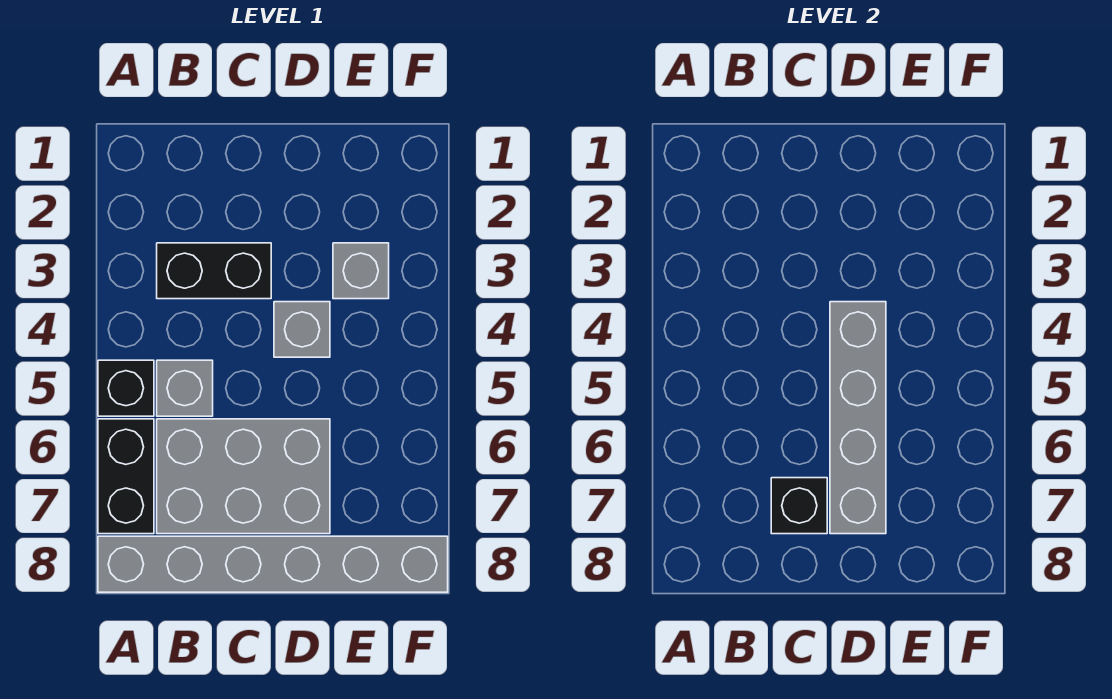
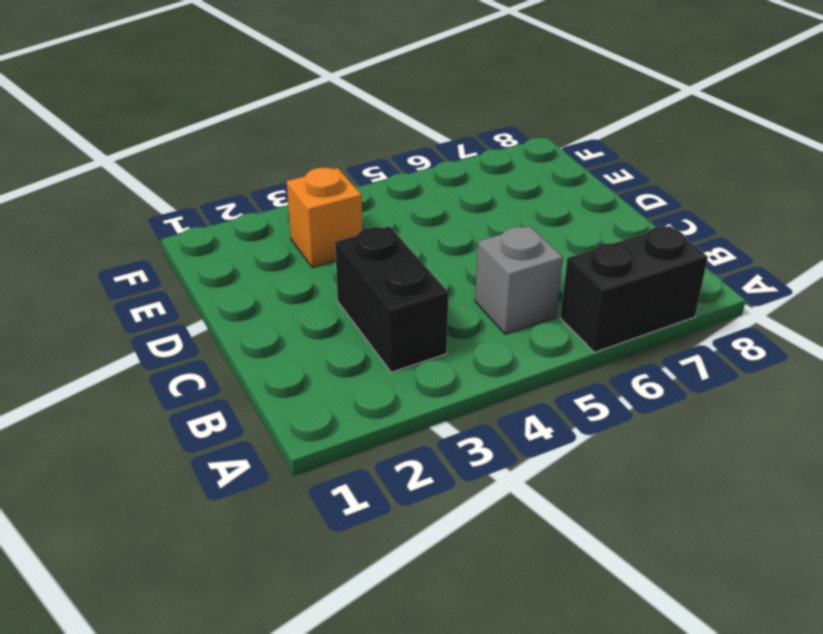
orange brick E3 level 1 -> grey brick E3 level 1
none -> black brick A5 level 1
none -> grey brick A8:F8 level 1

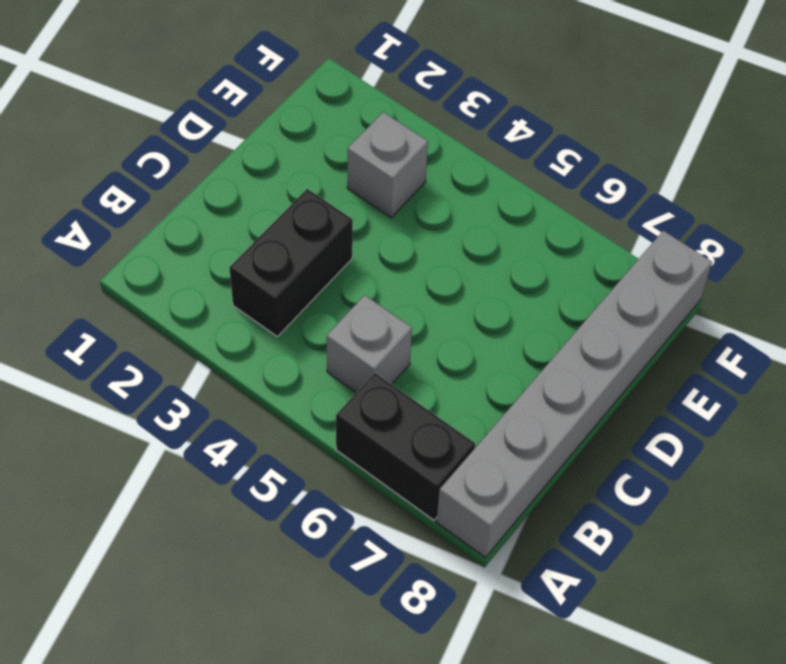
none -> black brick A5 level 1
none -> grey brick B6:D7 level 1

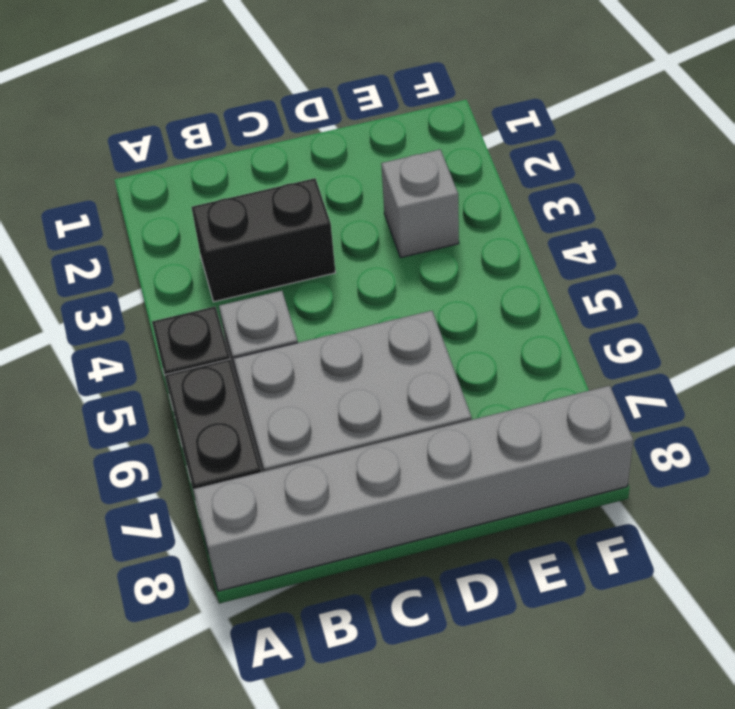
none -> grey brick D4 level 1
none -> black brick C7 level 2

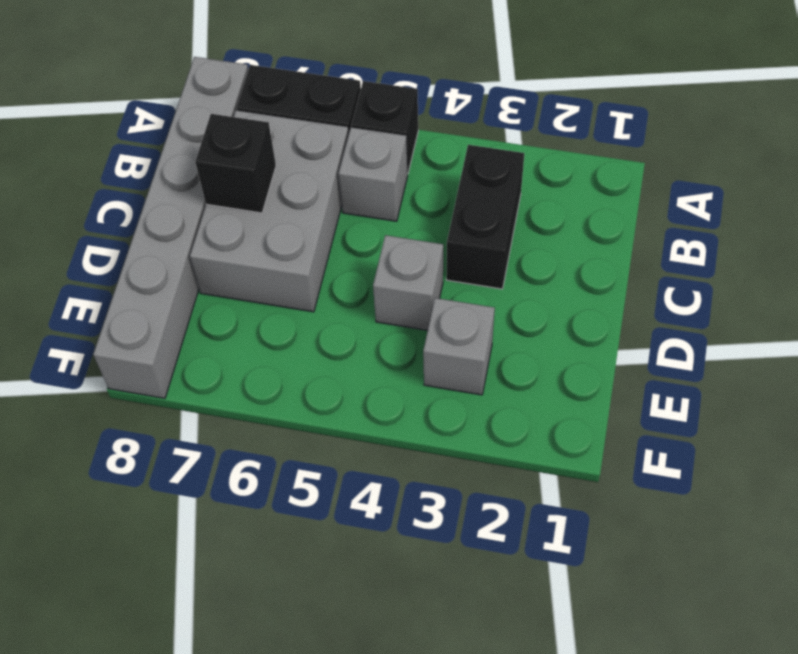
none -> grey brick D4:D7 level 2

